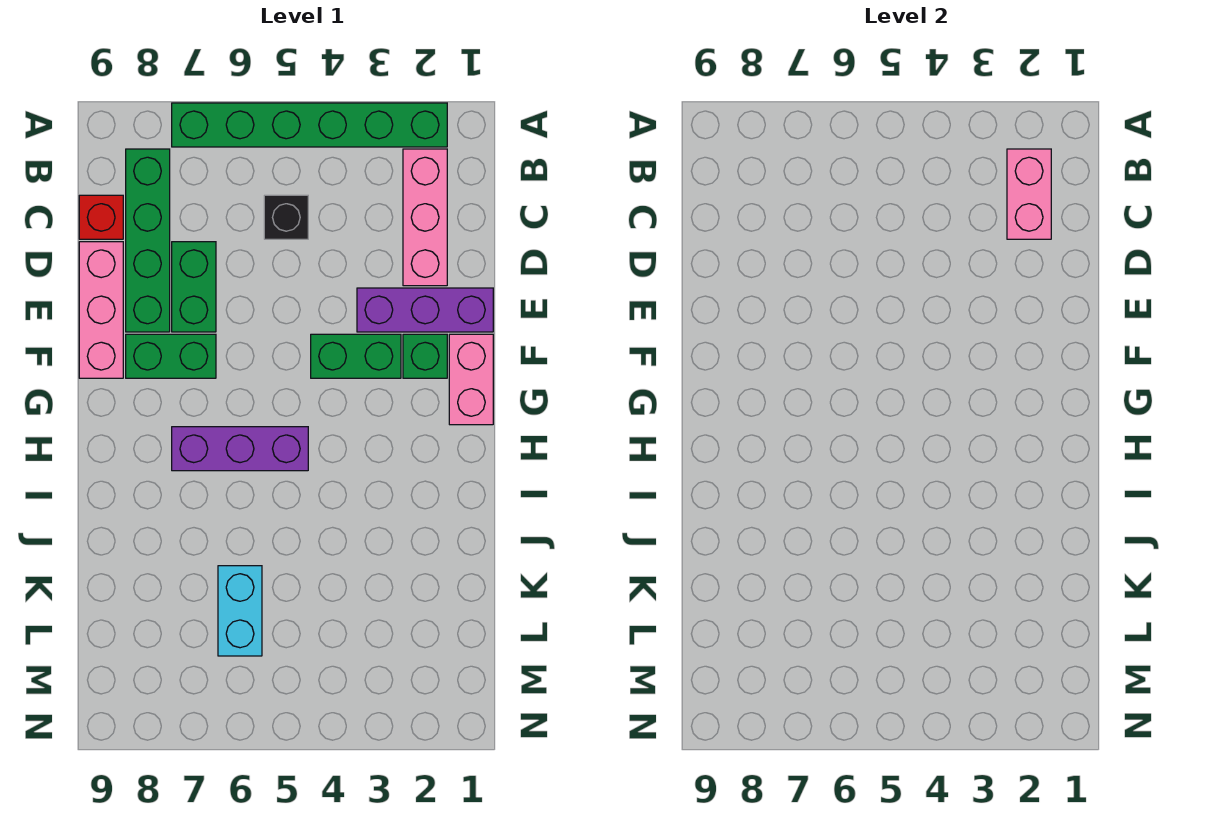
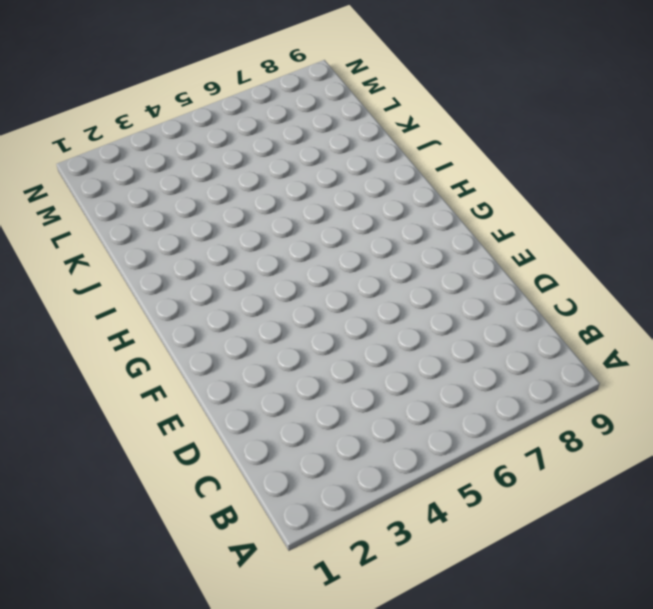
none -> green brick A2:A7 level 1
none -> pink brick B2:D2 level 1
none -> green brick B8:E8 level 1

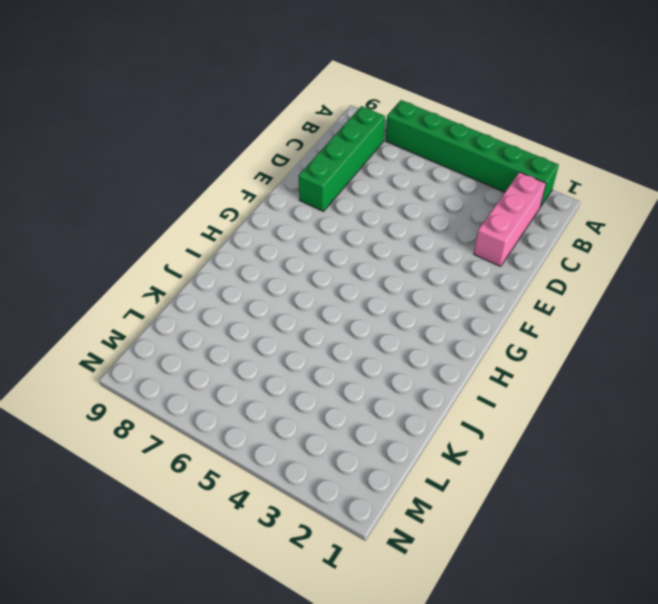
none -> black brick C5 level 1
none -> red brick C9 level 1
none -> green brick D7:E7 level 1

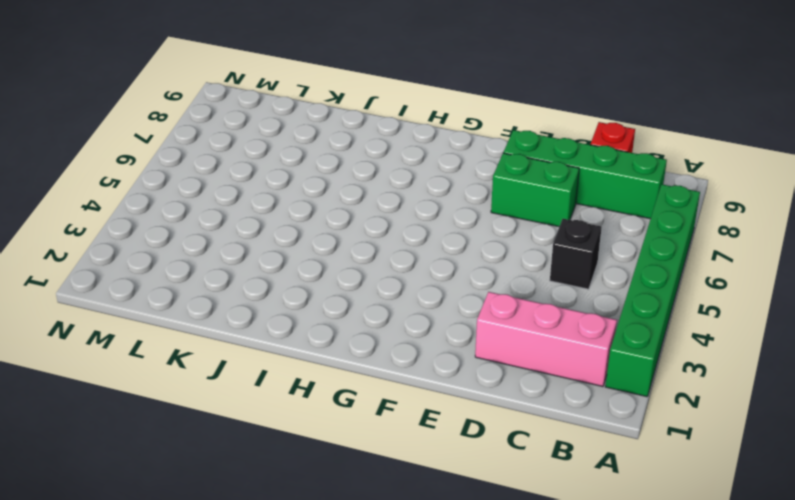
none -> pink brick D9:F9 level 1
none -> purple brick E1:E3 level 1
none -> pink brick F1:G1 level 1

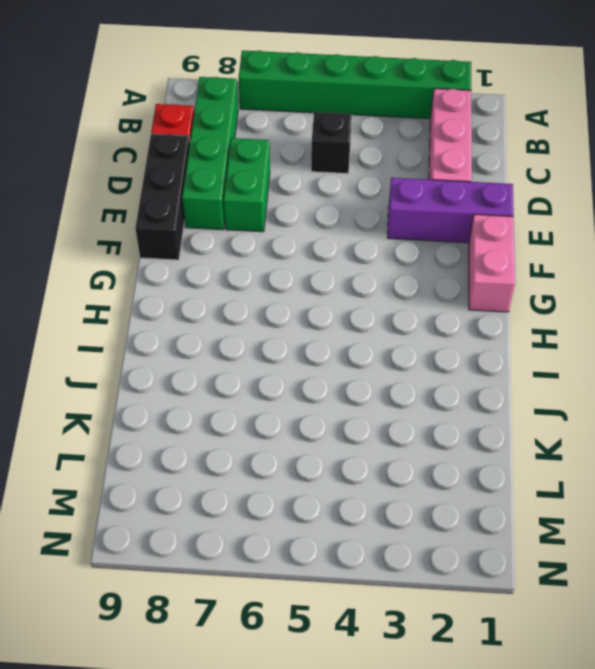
black brick D9:F9 level 1 -> pink brick D9:F9 level 1
none -> green brick F2 level 1
none -> green brick F3:F4 level 1
none -> green brick F7:F8 level 1

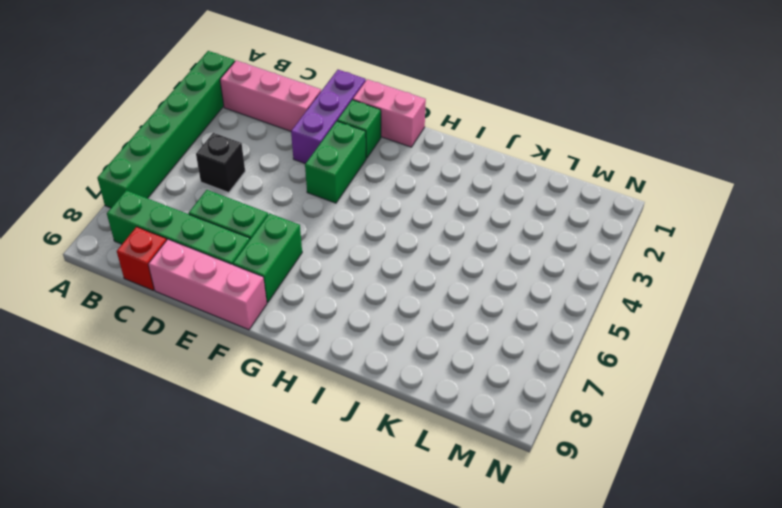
none -> purple brick H5:H7 level 1
none -> cyan brick K6:L6 level 1
none -> pink brick B2:C2 level 2

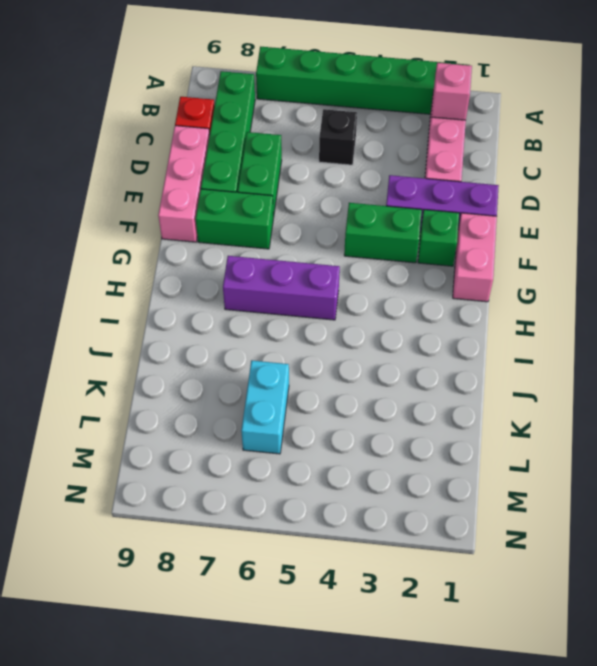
pink brick B2 level 2 -> pink brick B2:C2 level 2

